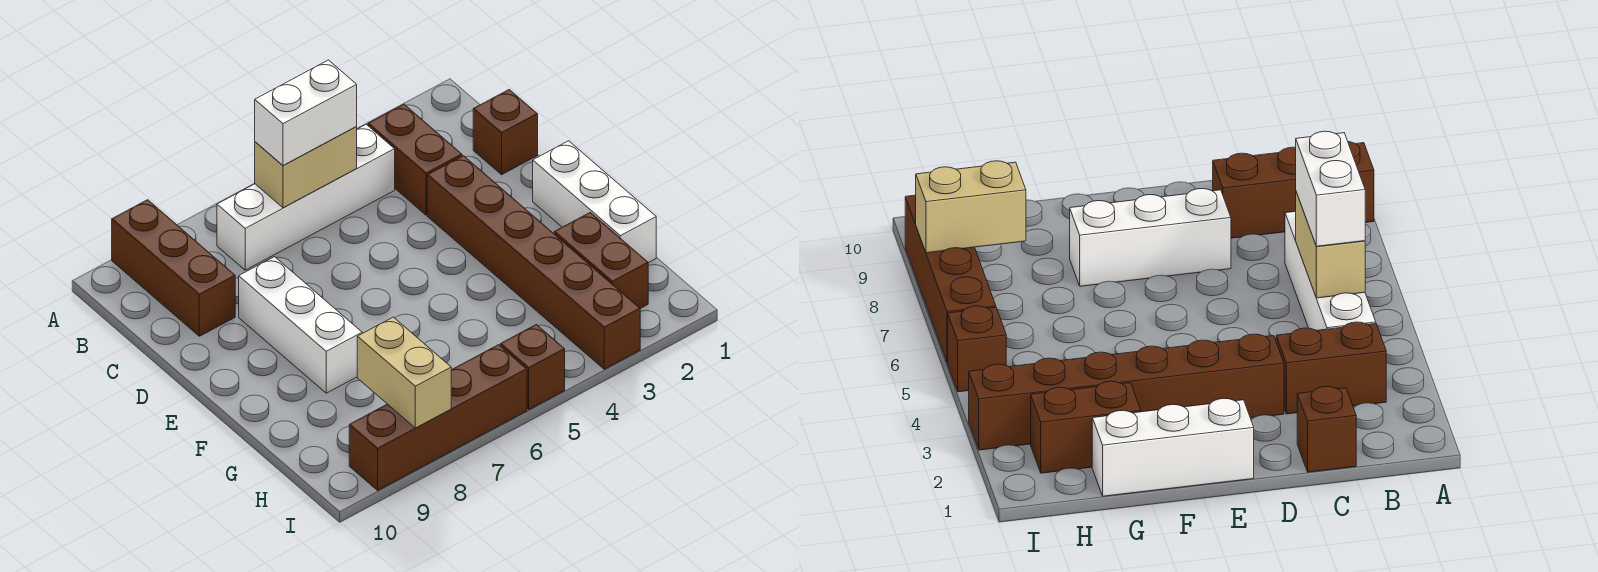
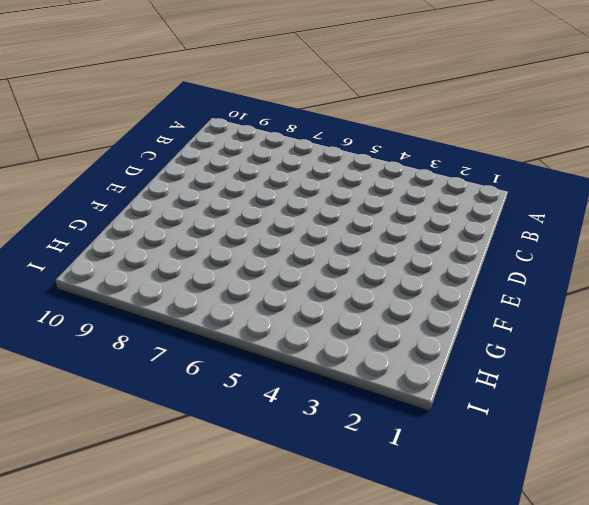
none -> brown brick A9:C9 level 1
none -> brown brick B3:C3 level 1
none -> white brick B4:B7 level 1

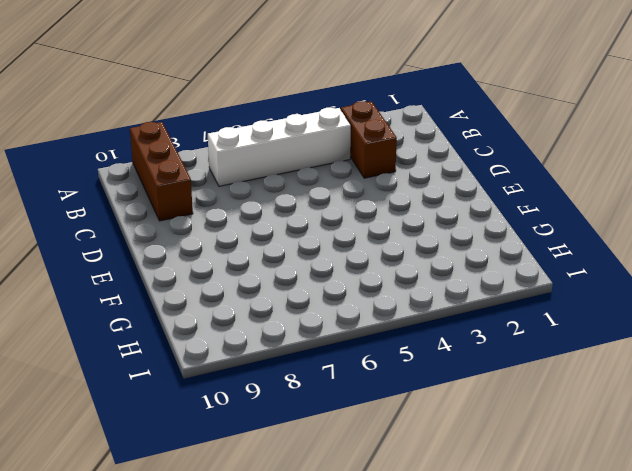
none -> brown brick C1 level 1
none -> brown brick D3:I3 level 1
none -> white brick D8:F8 level 1

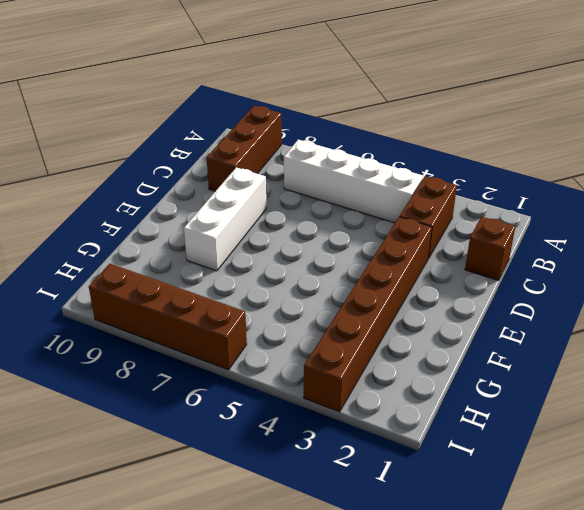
none -> white brick E1:G1 level 1
none -> brown brick G2:H2 level 1
none -> brown brick I5 level 1

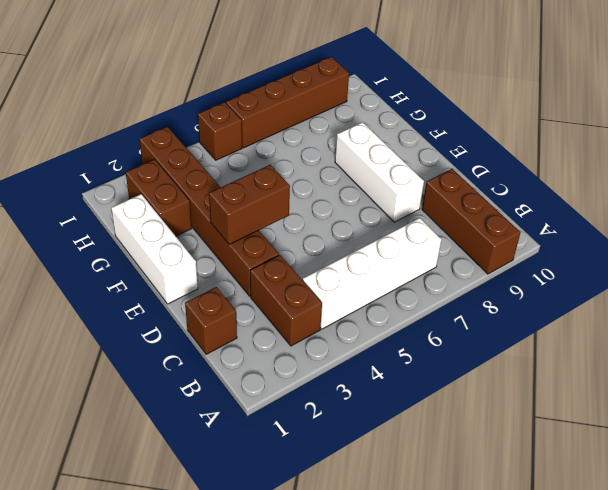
brown brick E3:E4 level 2 -> none
none -> tan brick B5:B6 level 2
none -> tan brick H8:I8 level 2
none -> white brick B5:B6 level 3

